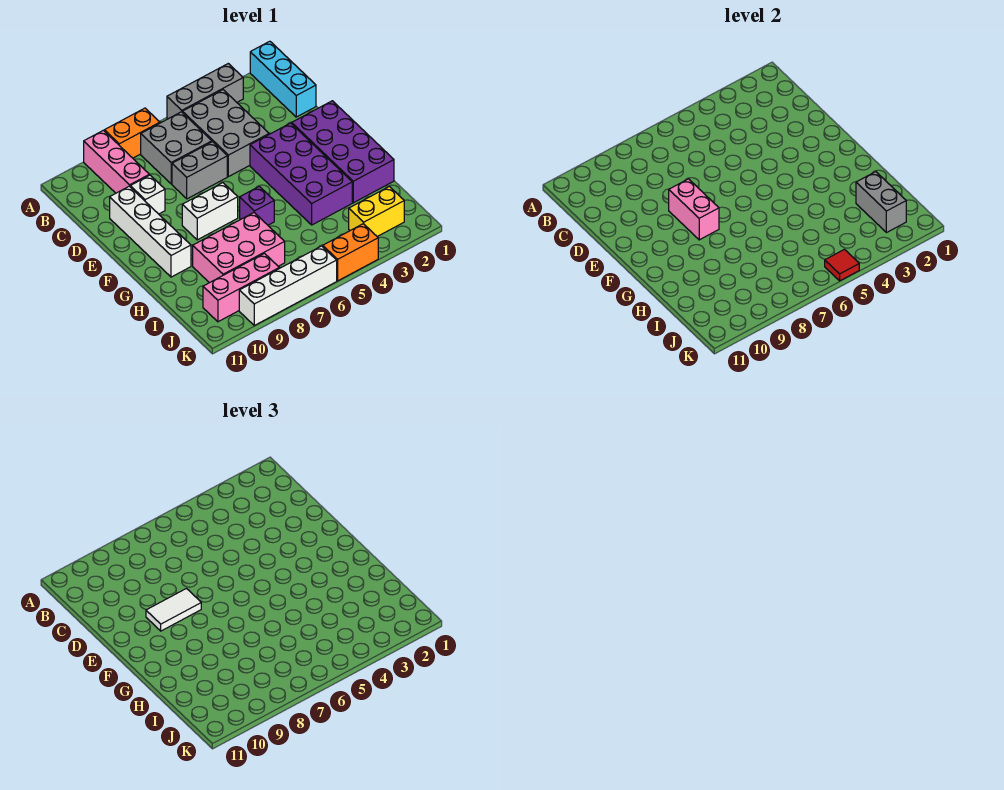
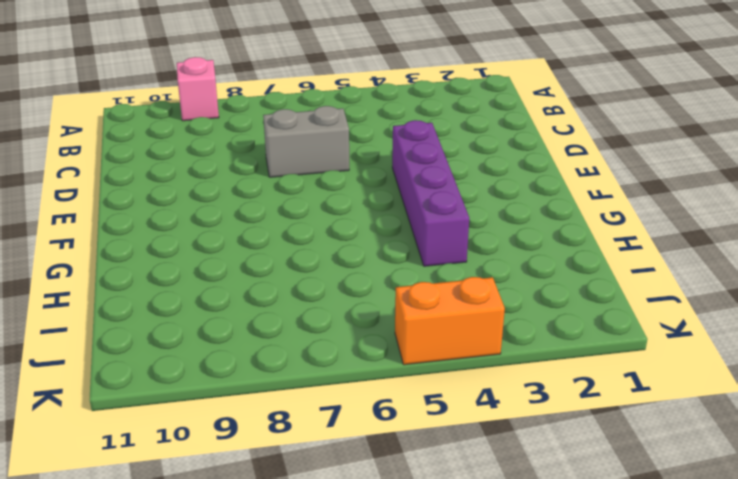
pink brick A9 level 1 -> pink brick A9:C9 level 1
purple brick E4:H4 level 1 -> purple brick E3:H4 level 1
none -> cyan brick A1:C1 level 1
none -> grey brick A3:A5 level 1
none -> orange brick A7:A8 level 1

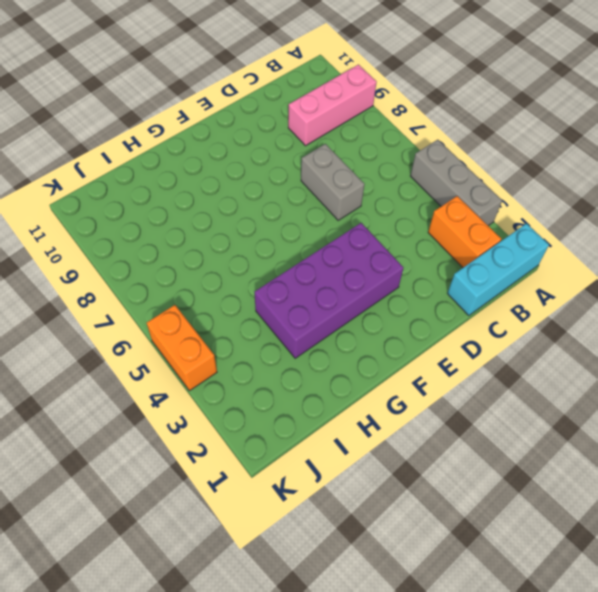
orange brick B2:B3 level 1 -> orange brick A7:A8 level 1
none -> grey brick B4:D5 level 1
none -> grey brick B6:C7 level 1
none -> white brick D9 level 1

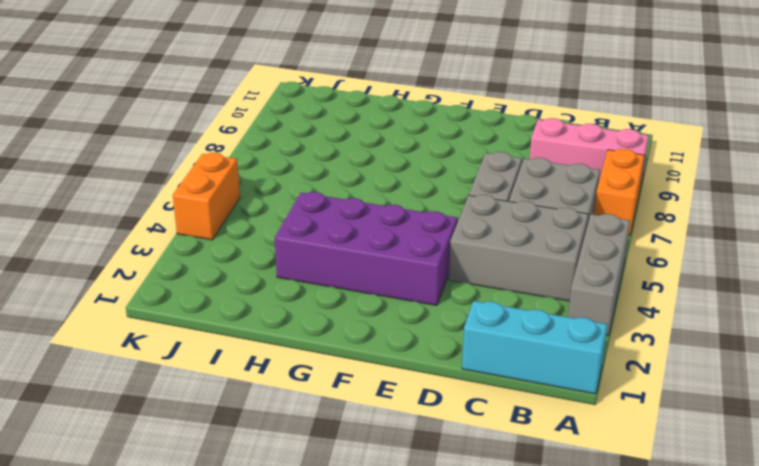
none -> white brick D9 level 1
none -> white brick D10:G10 level 1
none -> purple brick E1:H2 level 1

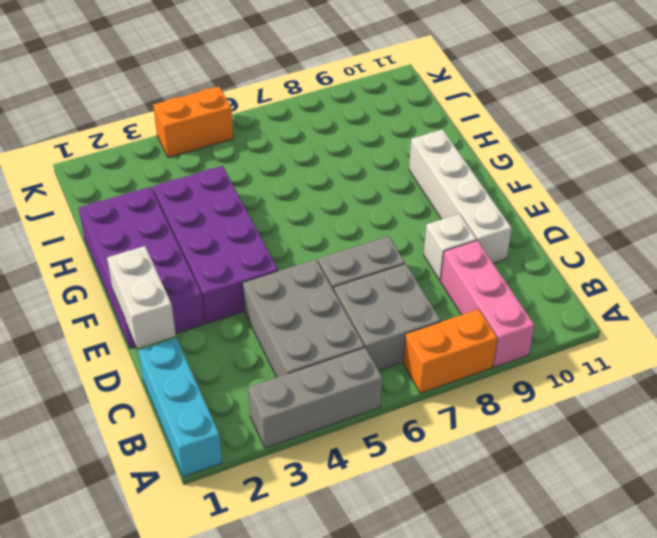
white brick D1:E1 level 2 -> white brick F7:F8 level 1
none -> purple brick G6 level 1
none -> pink brick H7:I9 level 1
none -> yellow brick J2:J3 level 1

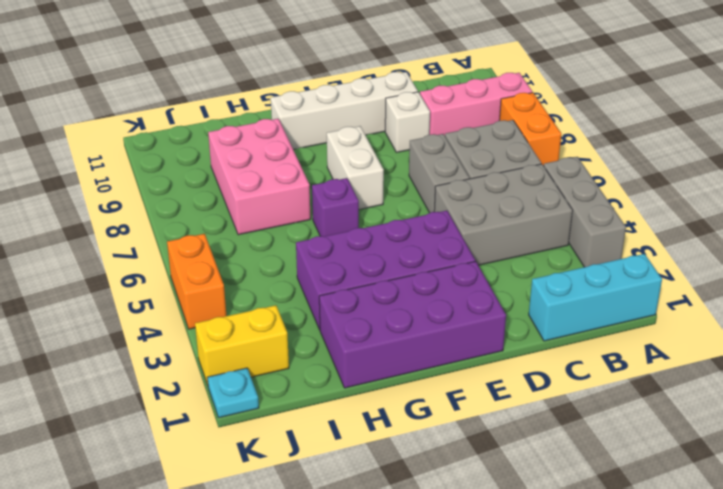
yellow brick J2:K2 level 1 -> yellow brick J2:J3 level 1
cyan plate K1 level 1 -> none
none -> pink brick J8:J10 level 1
none -> white brick K6:K9 level 1
none -> pink brick E8:F8 level 2

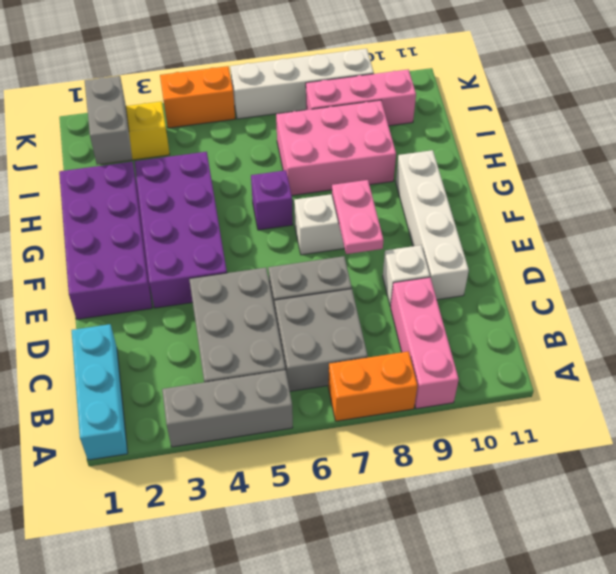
pink plate E8:F8 level 2 -> pink brick E8:F8 level 2
none -> red tile K5 level 2
none -> white tile E8:E9 level 3

